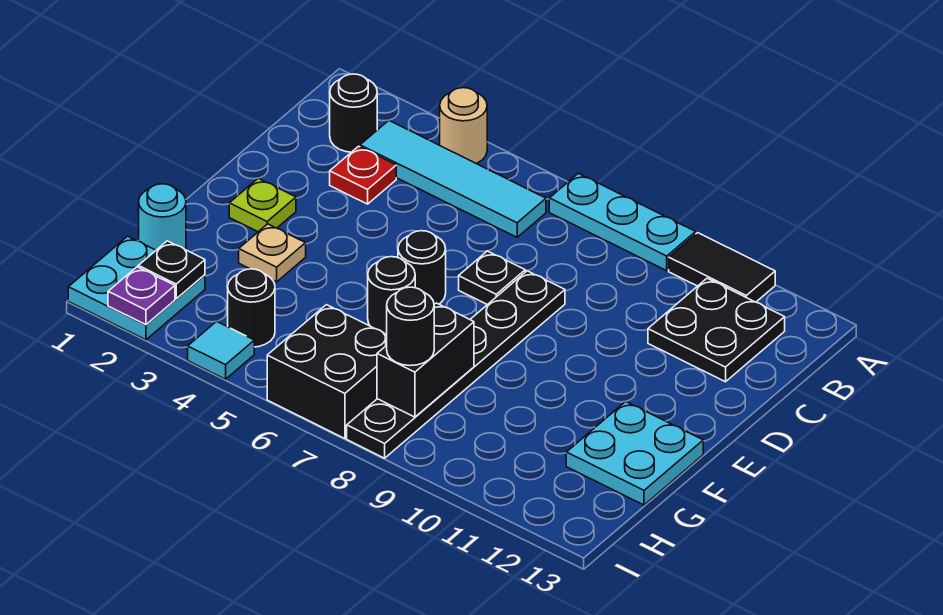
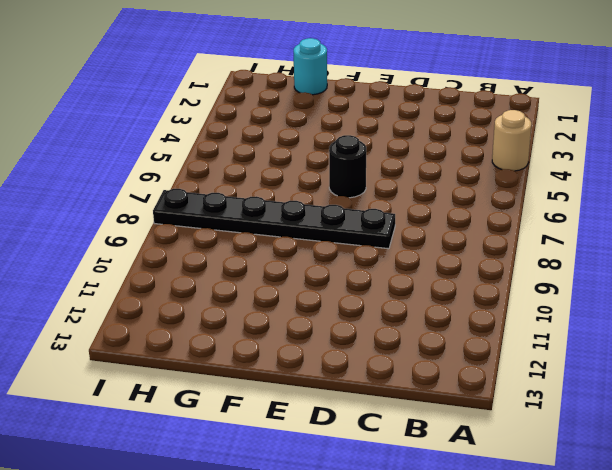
none -> cyan plate A7:A9 level 1
none -> black tile A10:A11 level 1
none -> black round brick B2 level 1

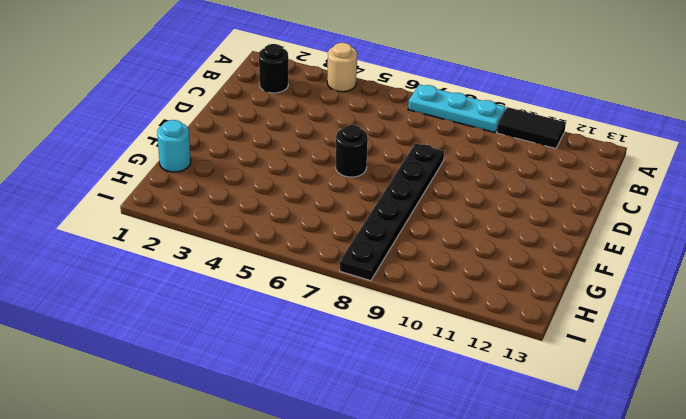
none -> cyan tile B3:B6 level 1
none -> black plate B11:C12 level 1
none -> red plate C3 level 1

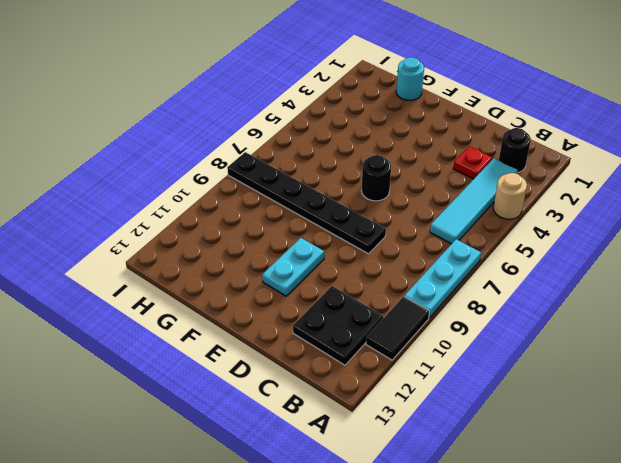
cyan plate E10:E11 level 1 -> none
none -> black plate D7 level 1
none -> lime plate E2 level 1
none -> tan plate F3 level 1

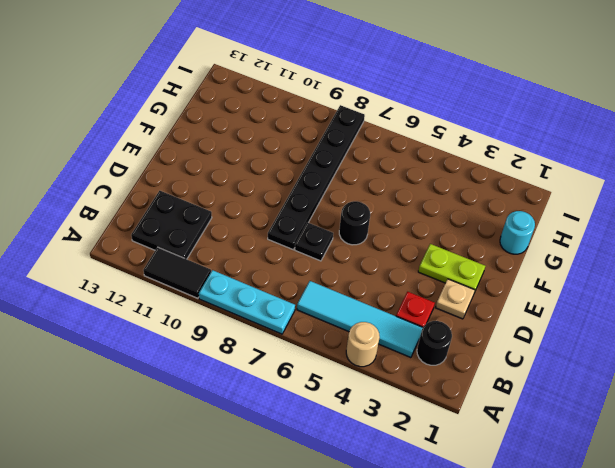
tan plate D2 level 1 -> tan plate F3 level 1
lime plate E2:E3 level 1 -> lime plate E2 level 1
none -> black round brick F6 level 1
none -> cyan plate F12:G13 level 1
none -> cyan plate H1:I2 level 1

